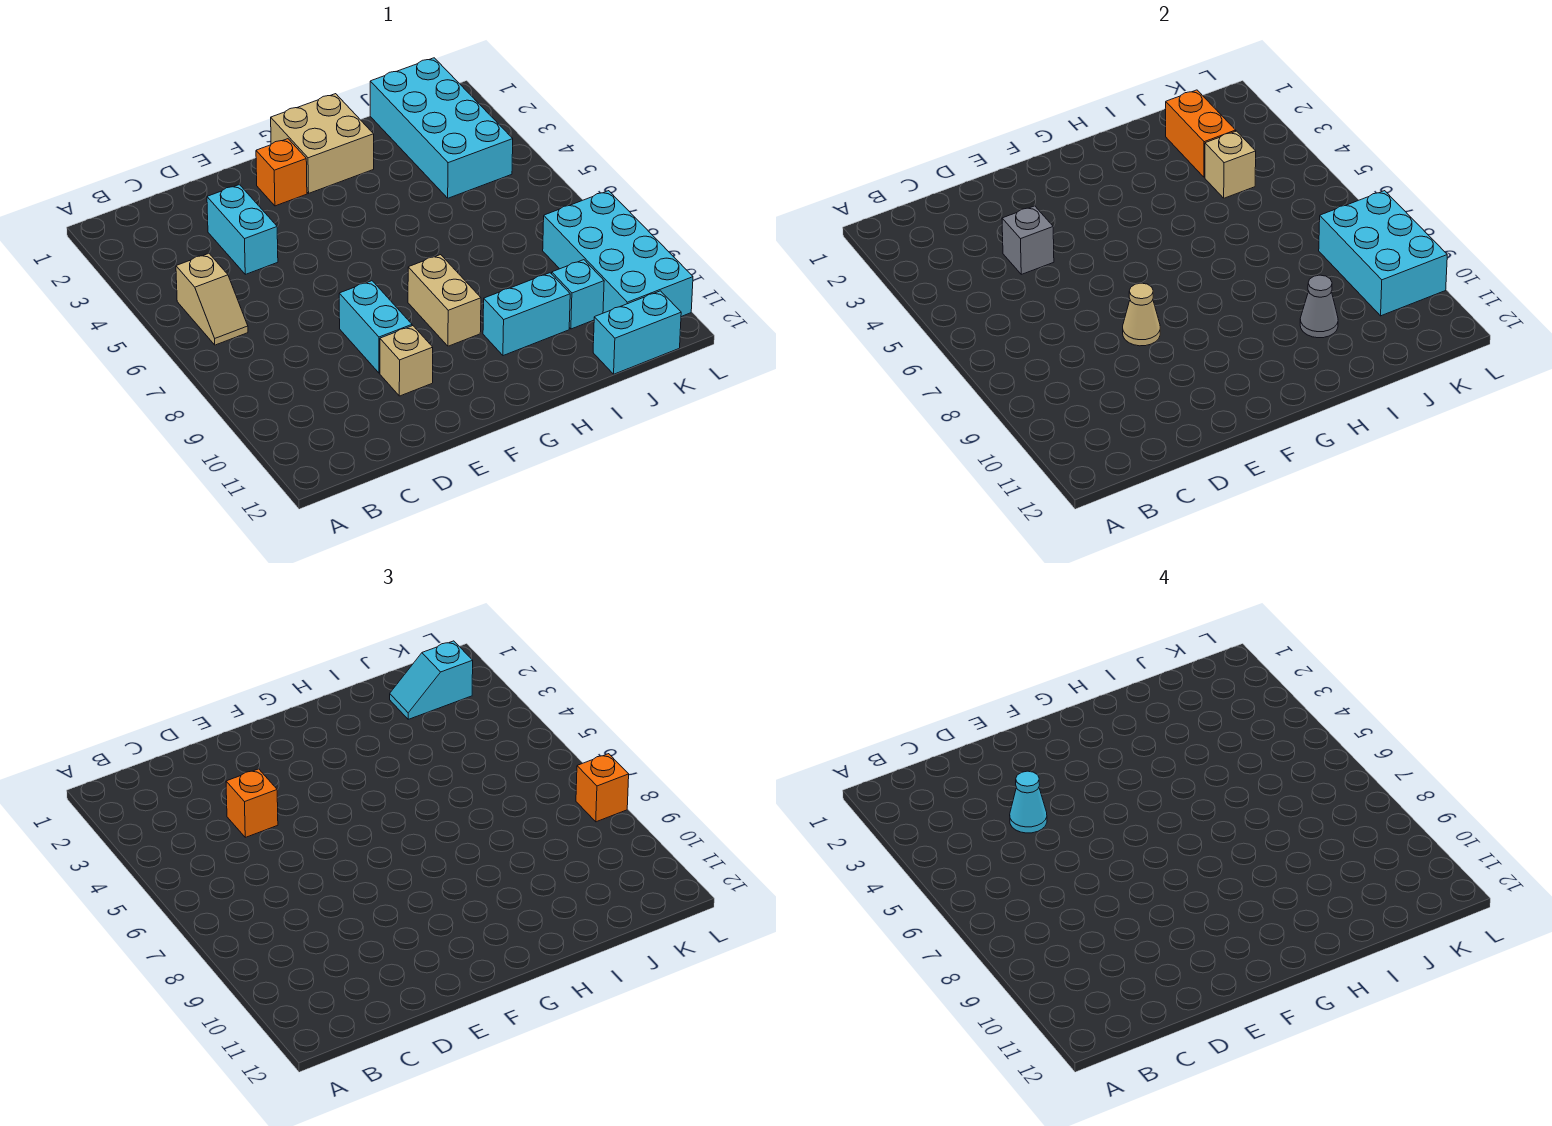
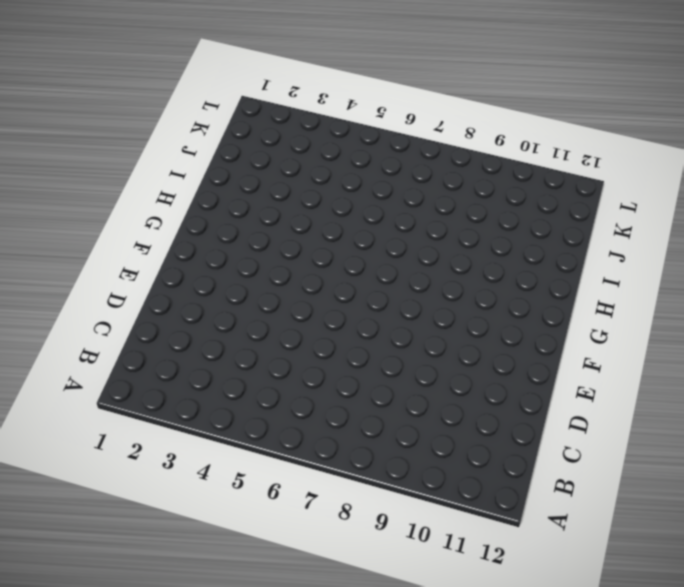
none -> tan slope B5:B6 level 1 top 5
none -> cyan brick D3:D4 level 1
none -> cyan brick E8:E9 level 1

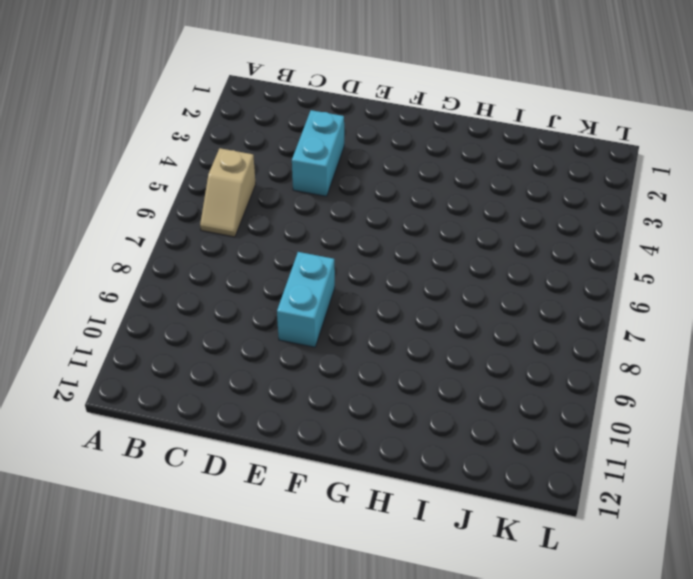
none -> tan brick E10 level 1
none -> orange brick F2 level 1
none -> tan brick G1:H2 level 1

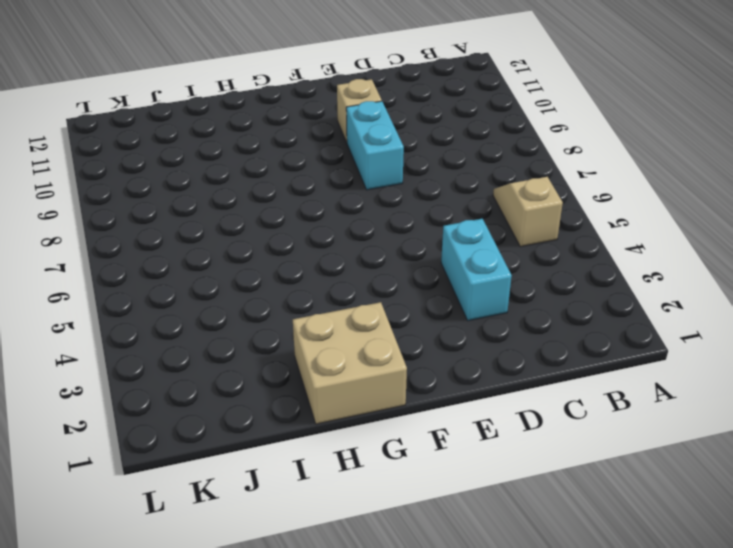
none -> orange brick F2 level 1
none -> tan brick G8:G9 level 1
none -> cyan brick H10:I10 level 1

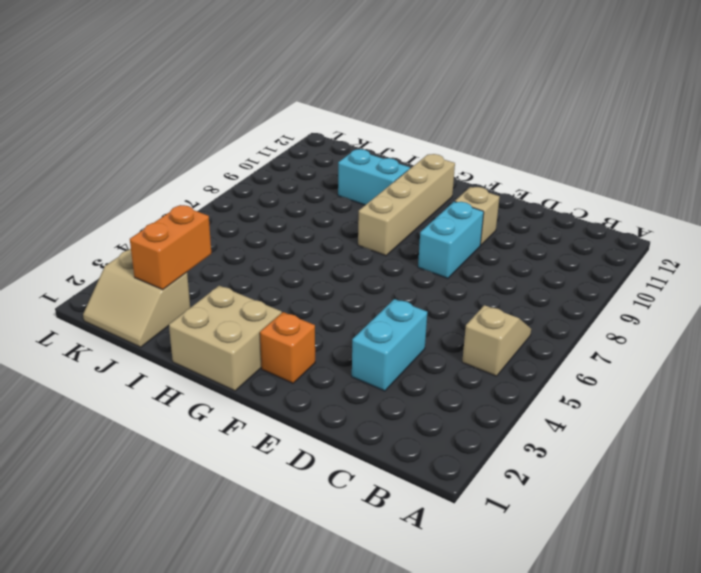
tan brick G8:G11 level 1 -> tan brick G8:G9 level 1
tan slope J1:K2 level 1 top 2 -> cyan brick J1:K4 level 1
none -> cyan brick J10 level 1
none -> cyan brick J12:K12 level 1
none -> cyan brick K8:L11 level 1

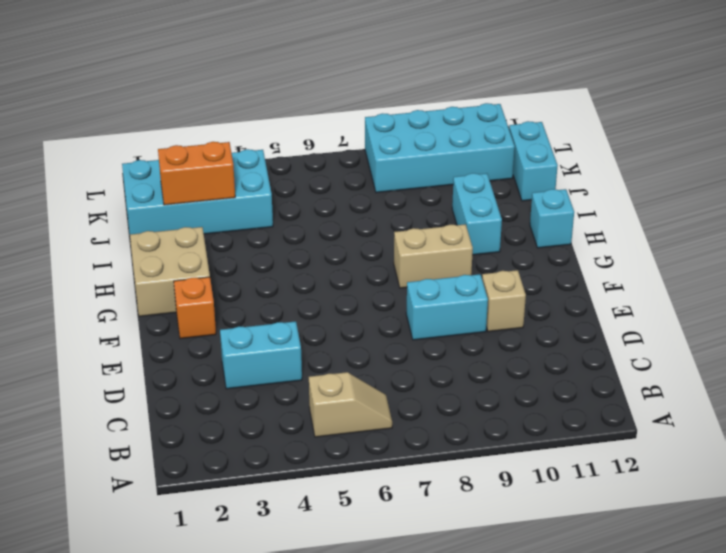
cyan brick H12 level 1 -> cyan brick J10 level 1
none -> grey brick D4 level 2
none -> tan cone E8 level 2
none -> grey cone I10 level 2

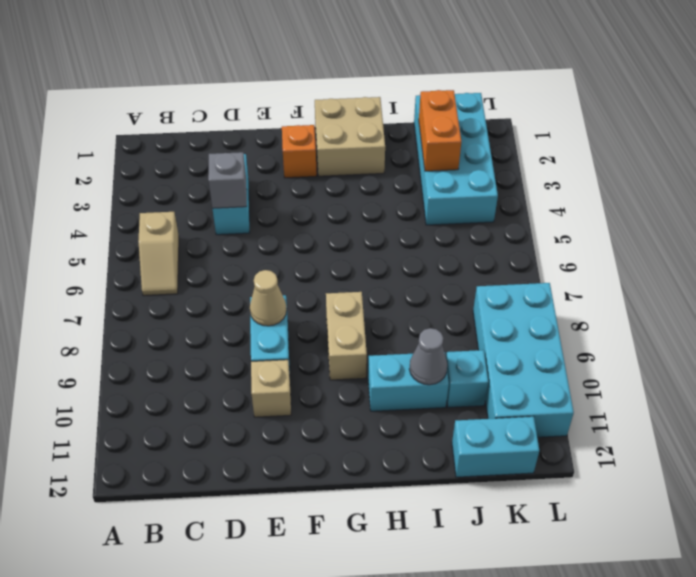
none -> tan brick J4 level 2
none -> cyan brick K8:L10 level 2
none -> orange brick D4 level 3

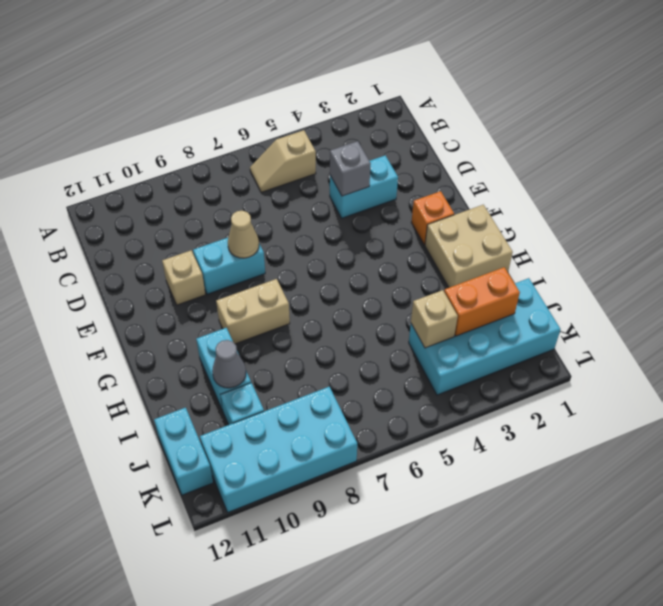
none -> cyan brick K8:L10 level 2
none -> orange brick D4 level 3
none -> cyan slope J2:K2 level 3 top K

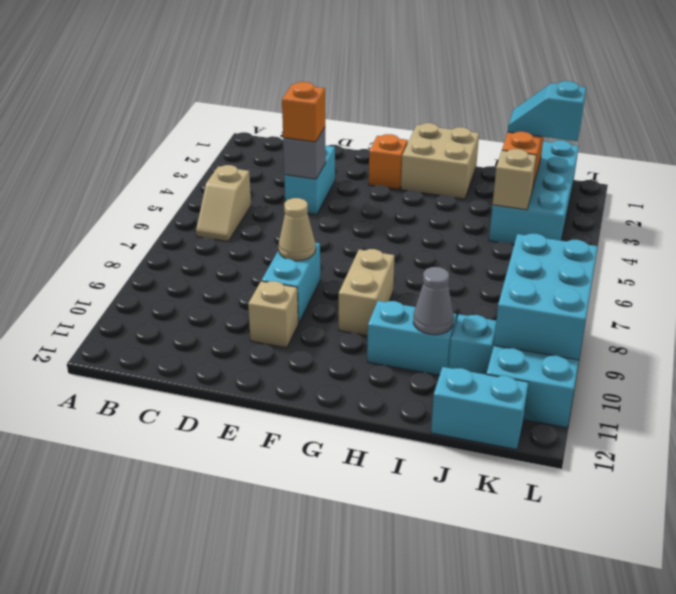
none -> orange brick L8 level 3
none -> cyan cone D4 level 4

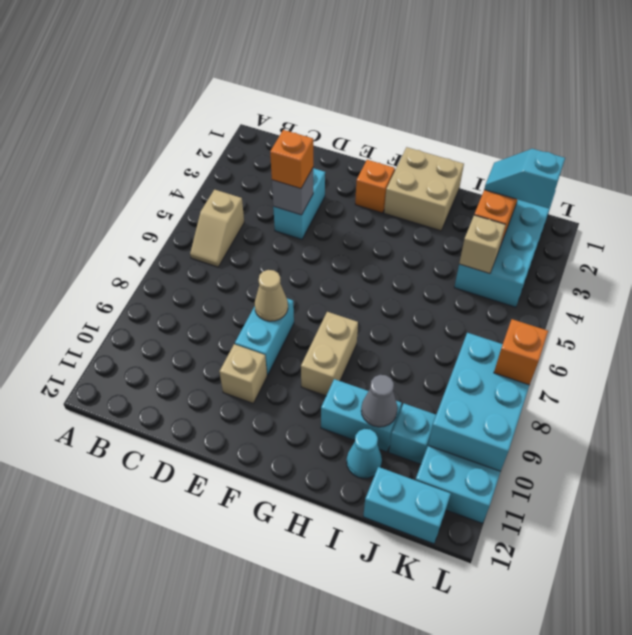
cyan cone I11 level 1 -> cyan cone D4 level 4

